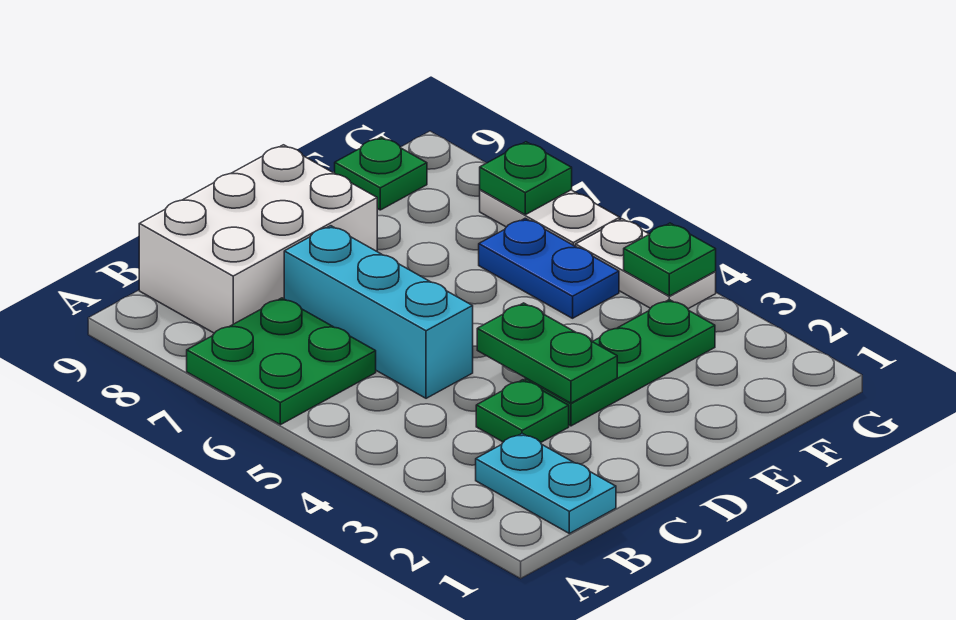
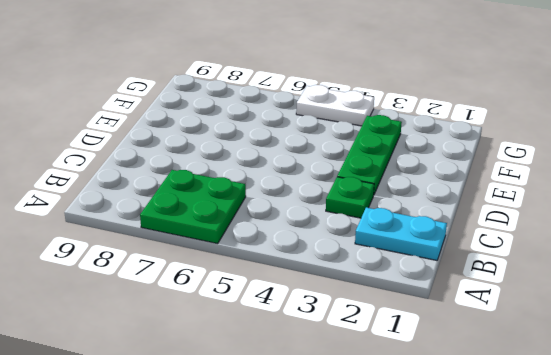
none -> white brick B8:D9 level 1
none -> cyan brick C5:C7 level 1
none -> blue plate F5:F6 level 1

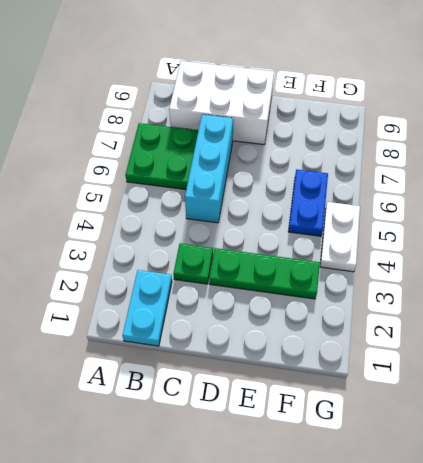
none -> green plate F9 level 1
none -> white plate G6:G7 level 1
none -> green plate D3:D4 level 2

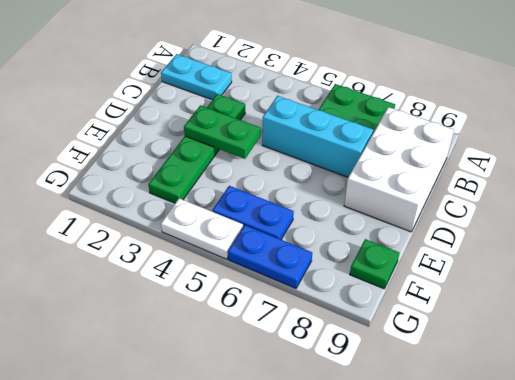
blue plate G6:G7 level 1 -> white plate G6:G7 level 1
none -> green plate G4 level 2
none -> green plate G7 level 2

